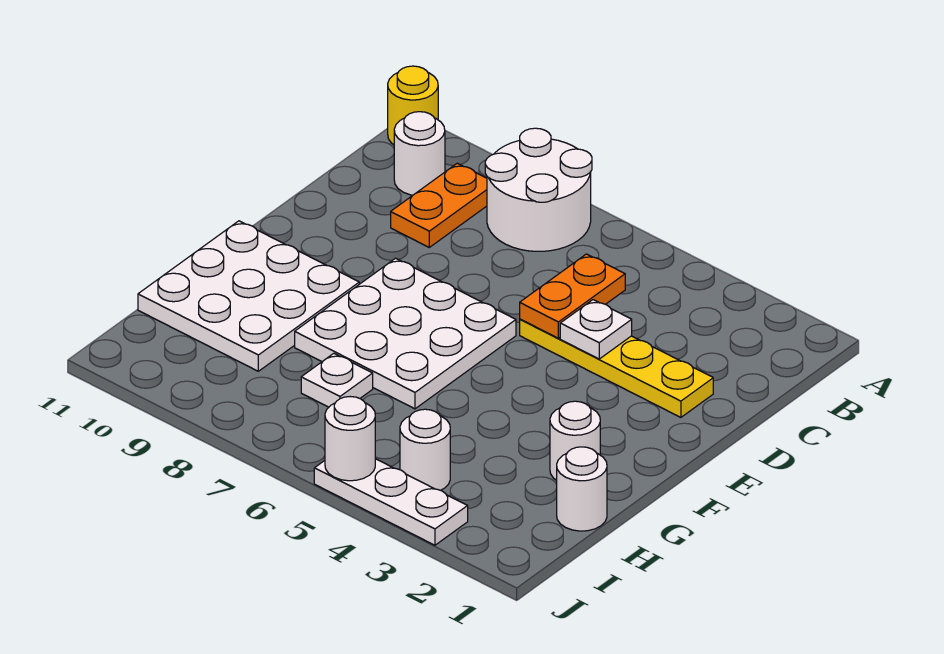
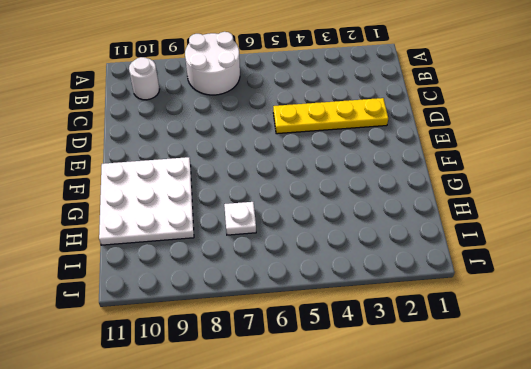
none -> yellow round brick A11 level 1
none -> orange plate B9:C9 level 1
none -> white plate E6:G8 level 1

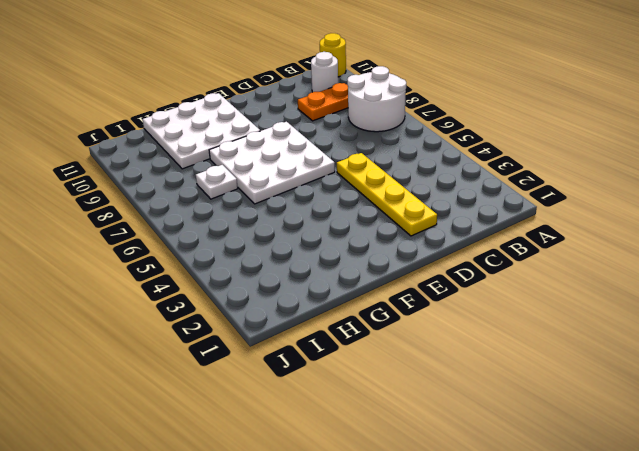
none -> white round brick G2 level 1
none -> white round brick H1 level 1
none -> white round brick I4 level 1

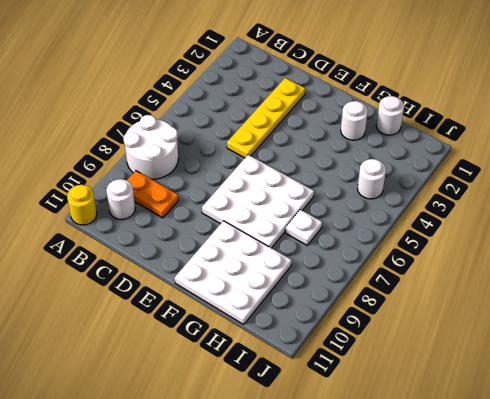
none -> white plate J3:J5 level 1
none -> orange plate C5:D5 level 2
none -> white plate D4 level 2

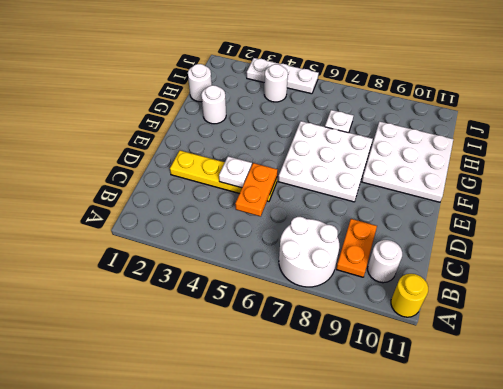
none -> white round brick J5 level 2

